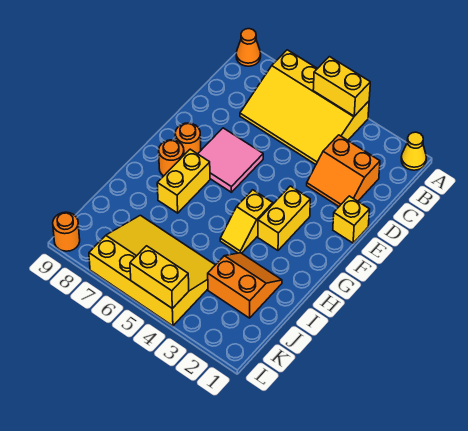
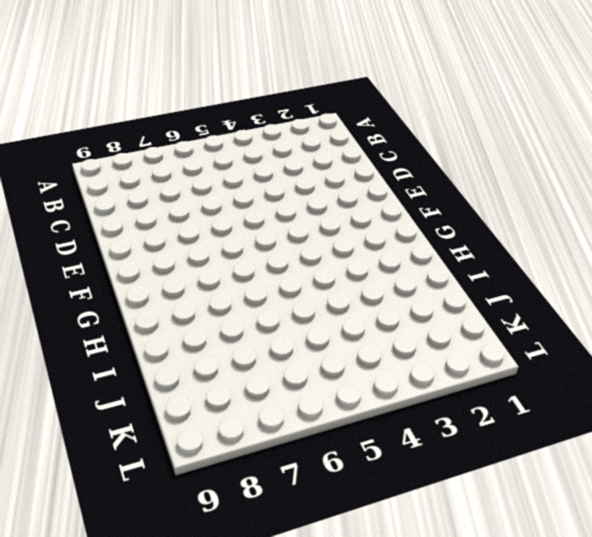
none -> yellow cone A1 level 1
none -> yellow slope A4:C7 level 1 top A
none -> orange cone A9 level 1

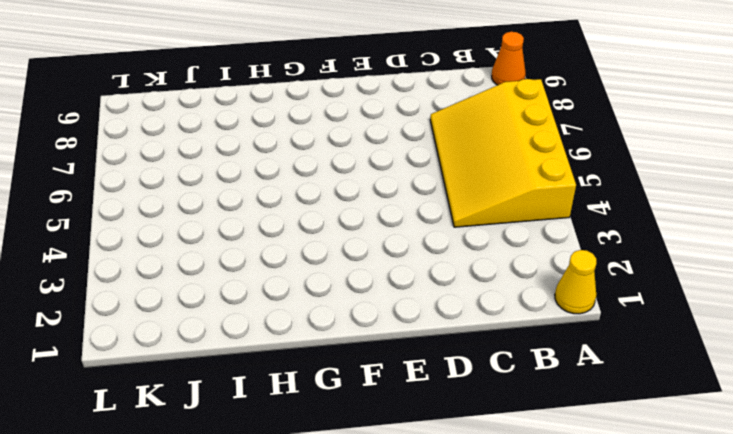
none -> orange slope C2:D3 level 1 top C
none -> yellow brick E1 level 1
none -> pink tile E6:F7 level 1

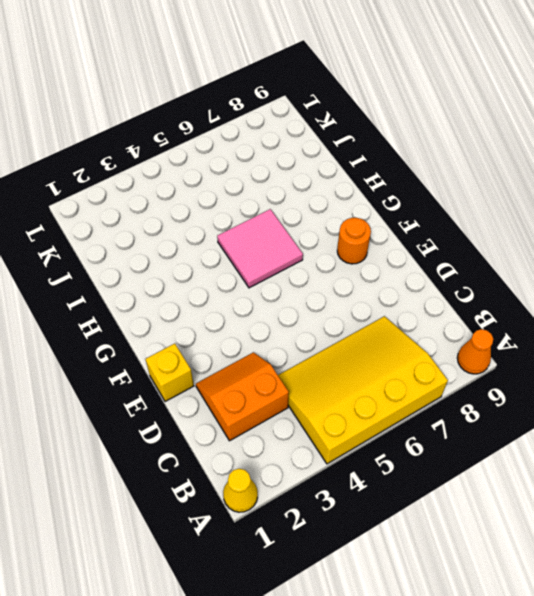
pink tile G5:H6 level 1 -> pink tile E6:F7 level 1
none -> yellow brick F3:G3 level 1
none -> yellow slope G4:H4 level 1 top G
none -> yellow brick G7:H7 level 1

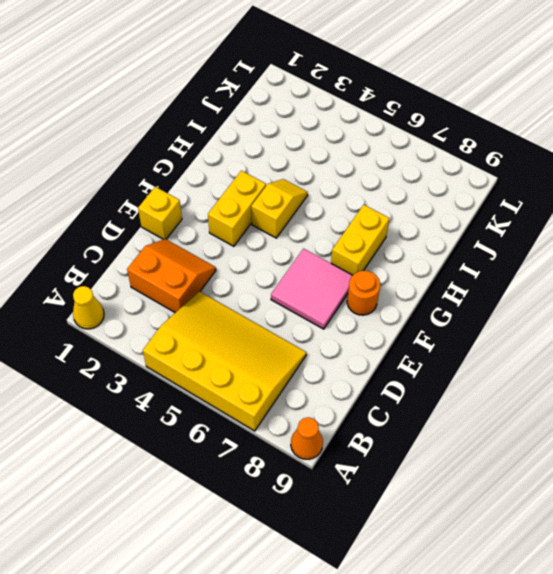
none -> orange round brick G8 level 1
none -> orange slope I2:J3 level 1 top J
none -> yellow slope J4:L7 level 1 top L

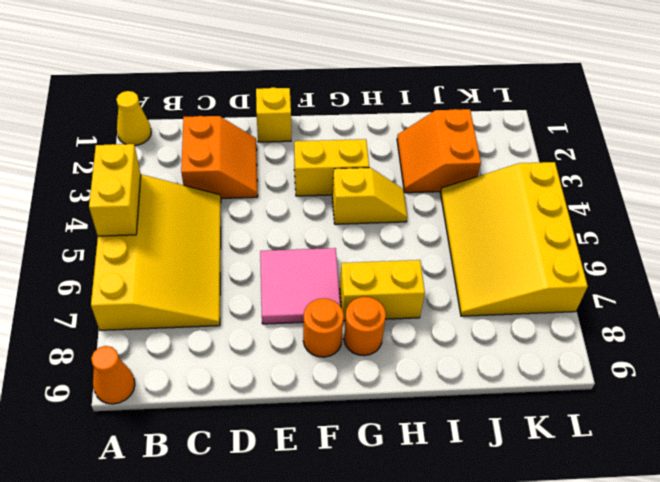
none -> orange round brick L9 level 1
none -> yellow brick L4:L5 level 2

